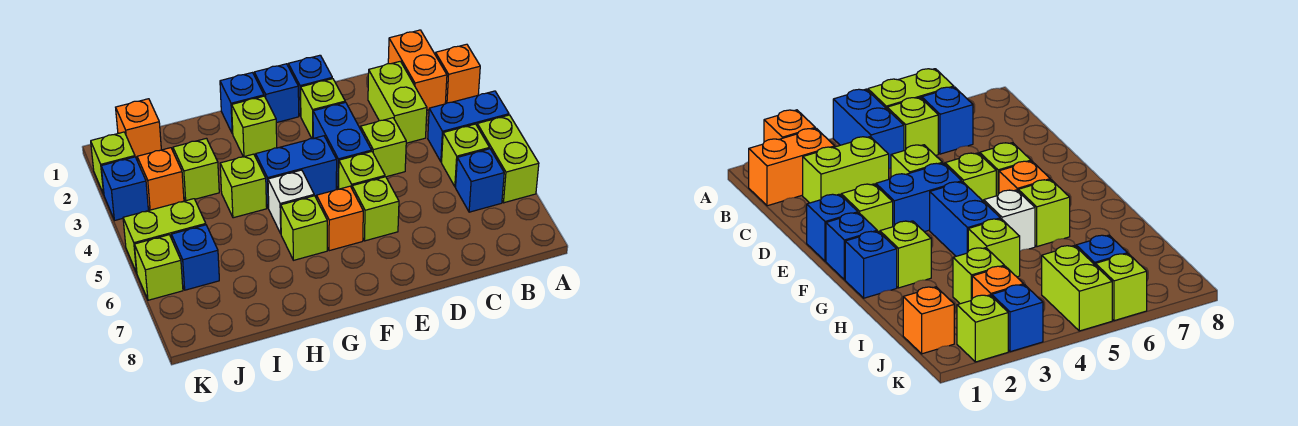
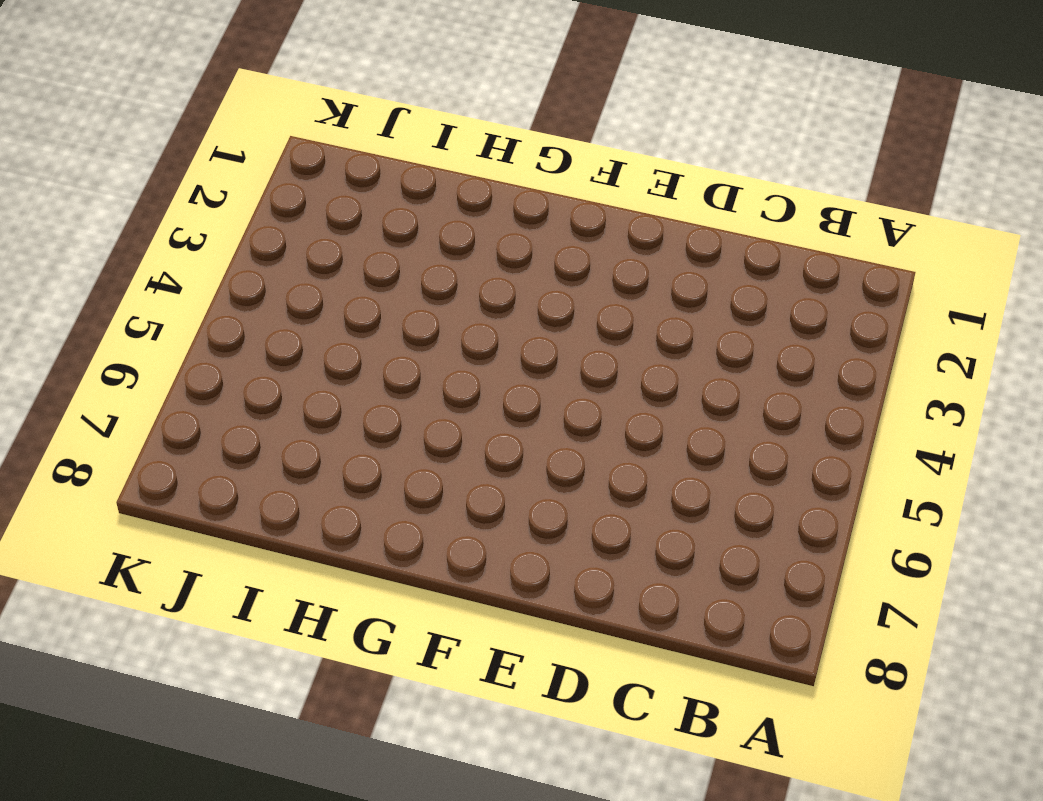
none -> orange brick A2 level 1
none -> blue brick A4:B4 level 1
none -> lime brick A5:A6 level 1

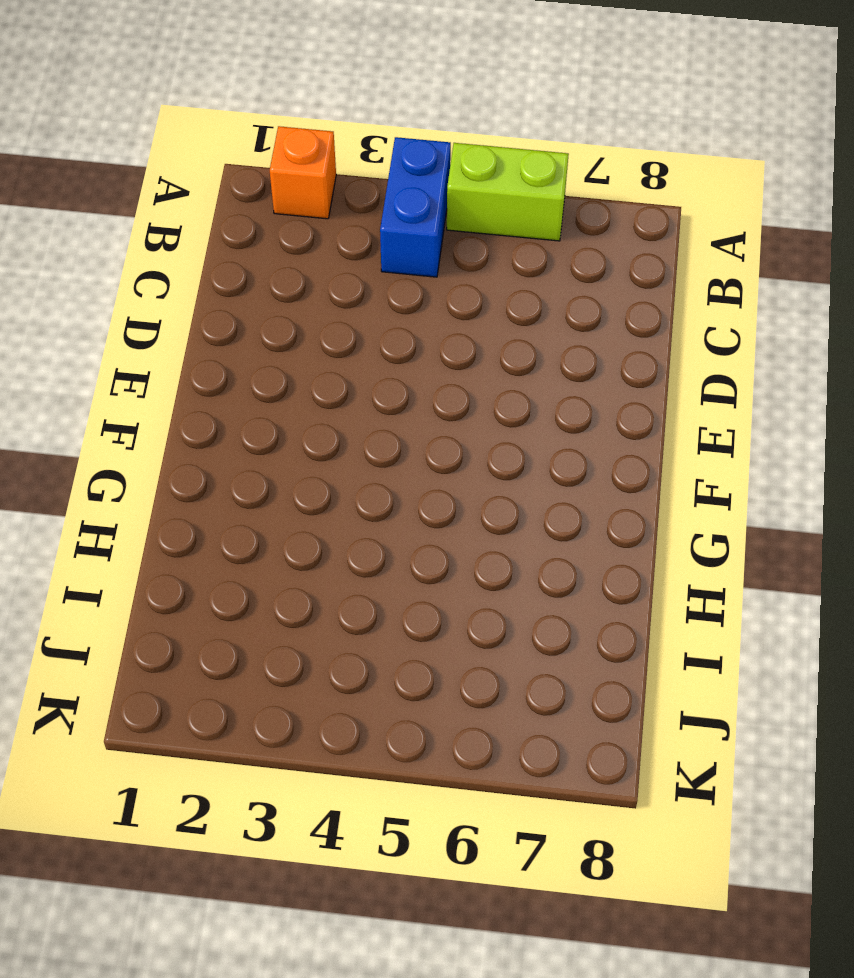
none -> orange brick B1:B2 level 1
none -> lime brick B5 level 1
none -> blue brick B6 level 1

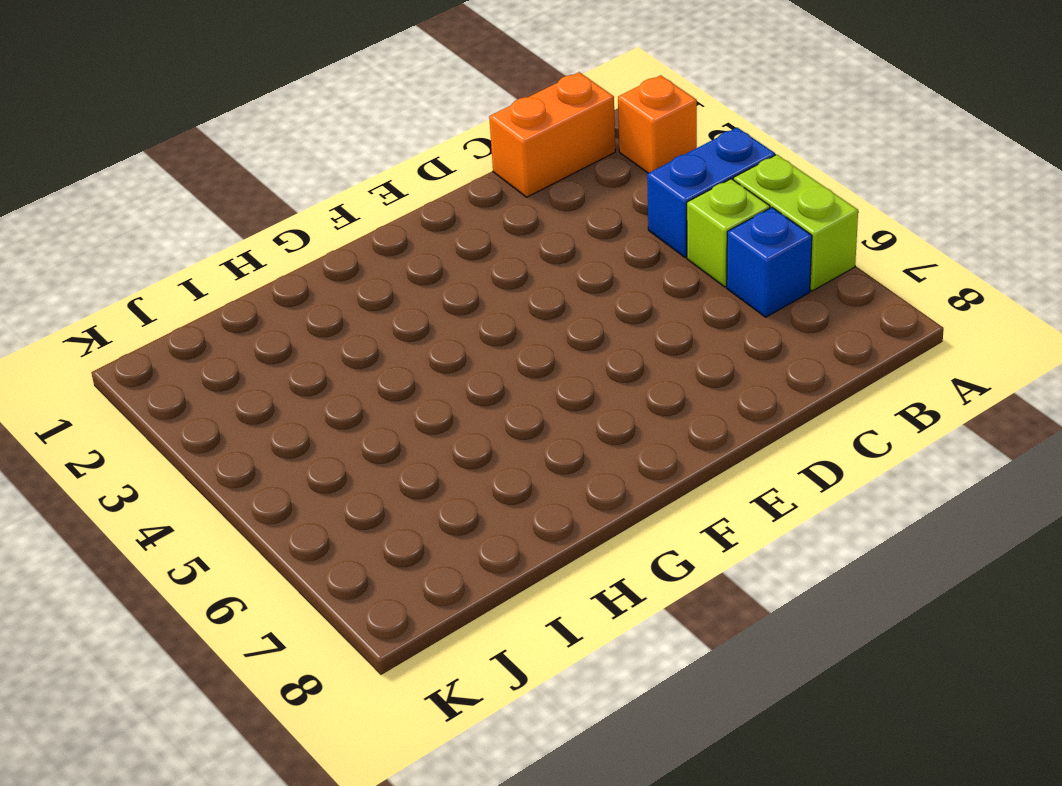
orange brick B1:C1 level 1 -> orange brick B1:B2 level 1
none -> lime brick C2:C3 level 1
none -> lime brick D4 level 1
none -> blue brick E1 level 1

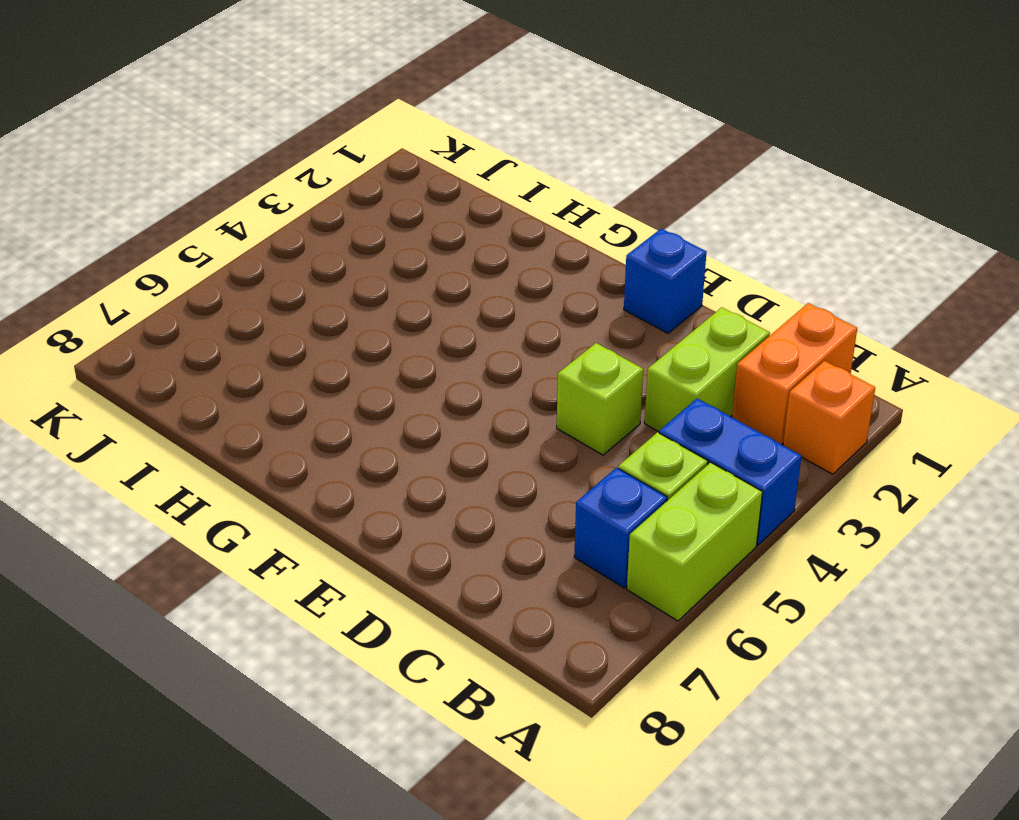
none -> lime brick E2 level 1
none -> blue brick E3:E4 level 1
none -> lime brick E5 level 1

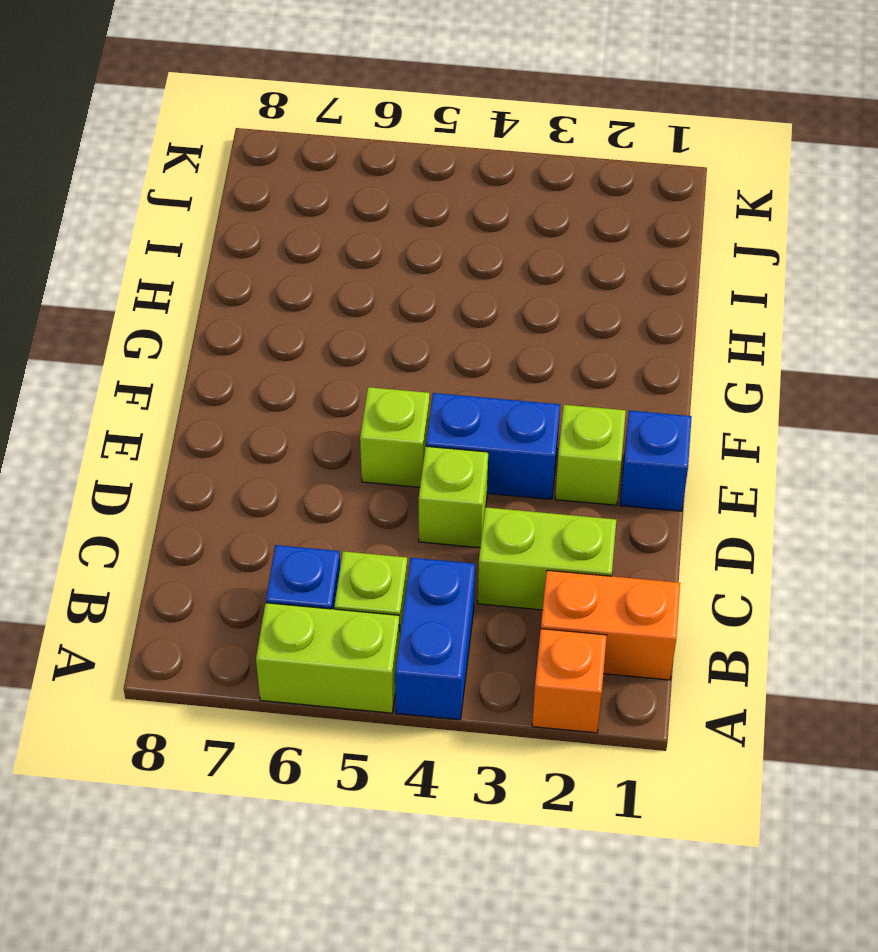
none -> lime brick E6 level 1
none -> blue brick F1 level 1
none -> blue brick F4:G4 level 1

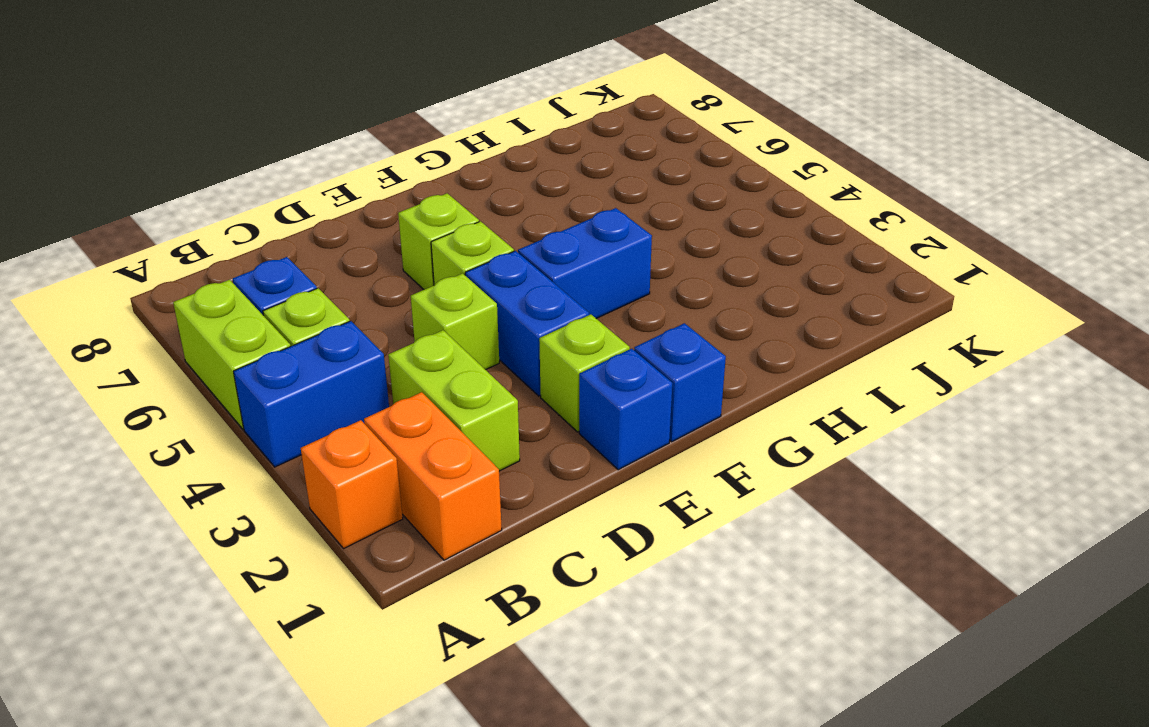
none -> orange brick F6 level 1
none -> blue brick G1 level 1
none -> lime brick G2 level 1

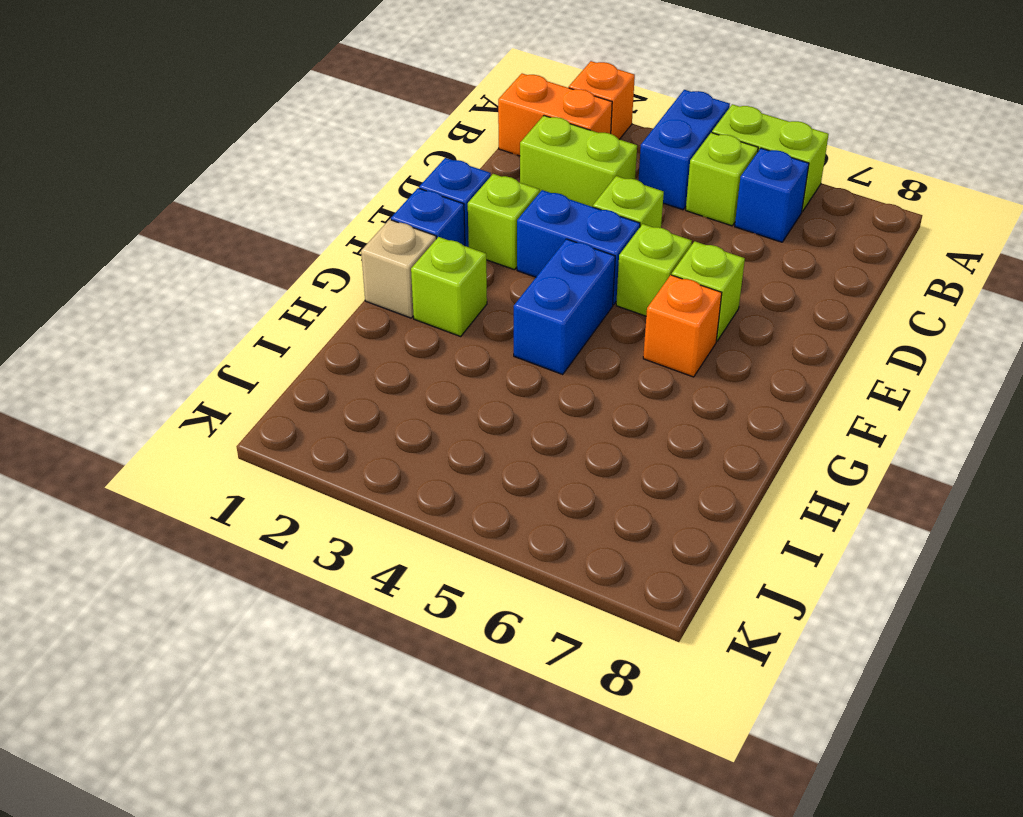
tan brick G1 level 1 -> blue brick G1 level 1
none -> white brick G5 level 1
none -> lime brick G6 level 1
none -> lime brick H4 level 1

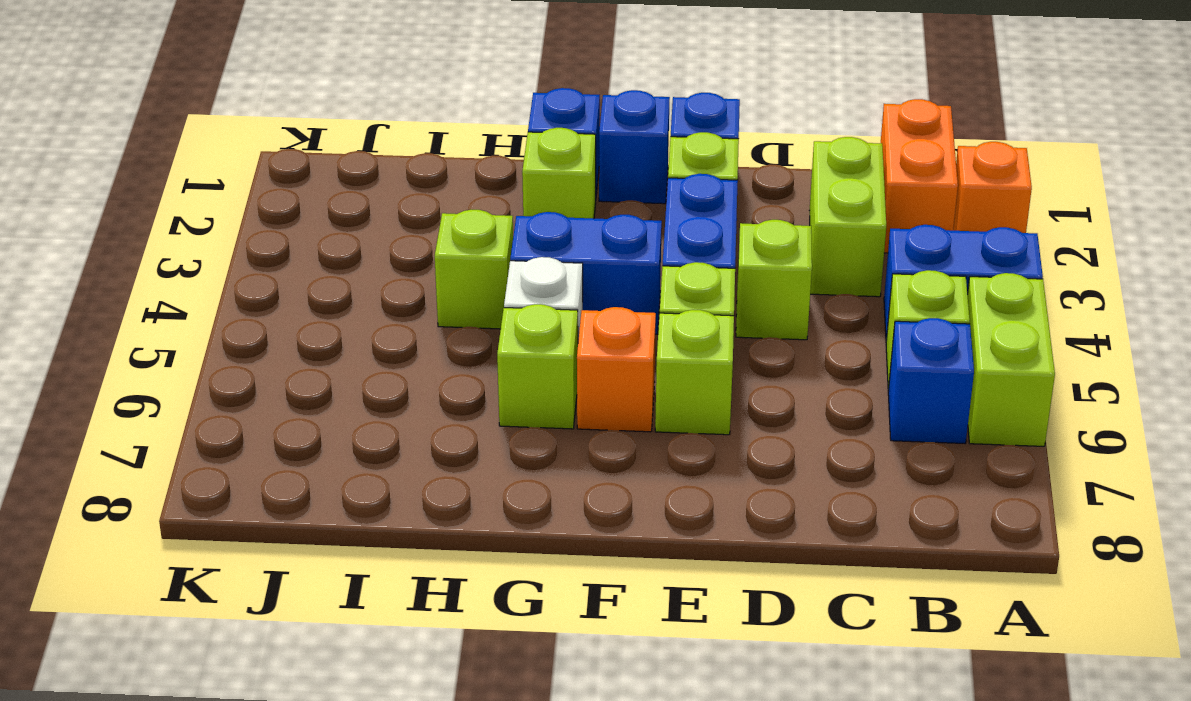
none -> lime brick I3 level 1
none -> orange brick J1 level 1
none -> orange brick J3 level 1

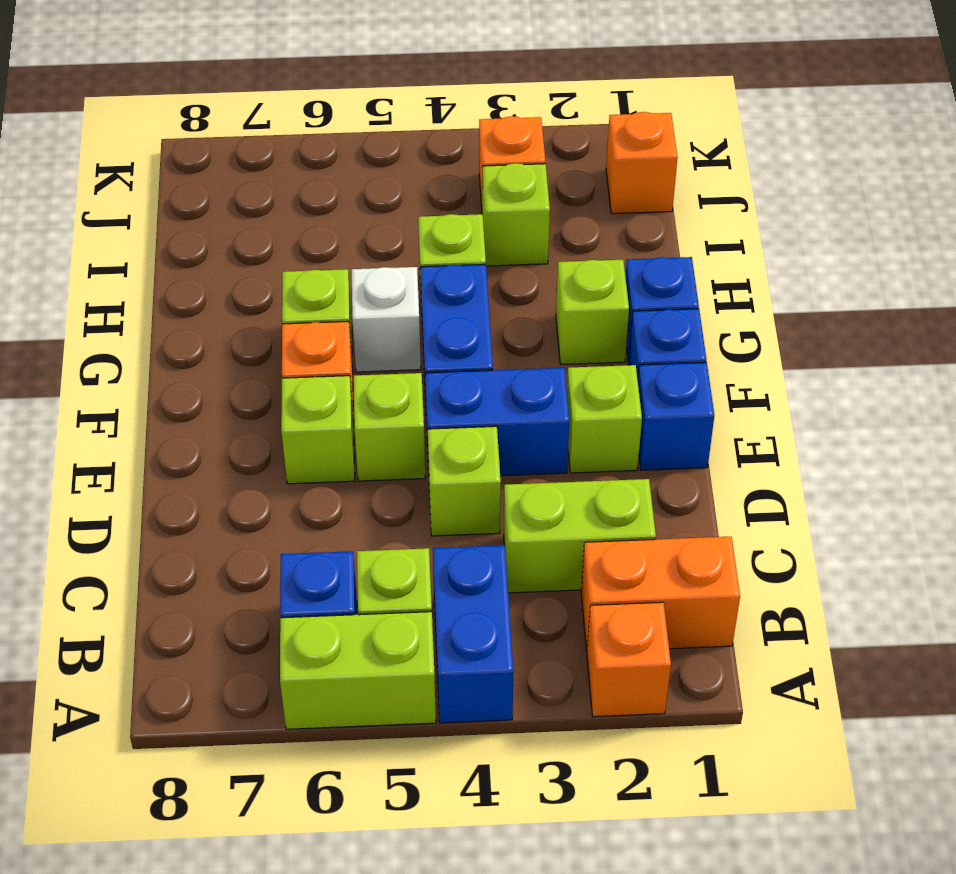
none -> lime brick J5:K5 level 1
none -> blue brick J6 level 1
none -> lime brick K2 level 1

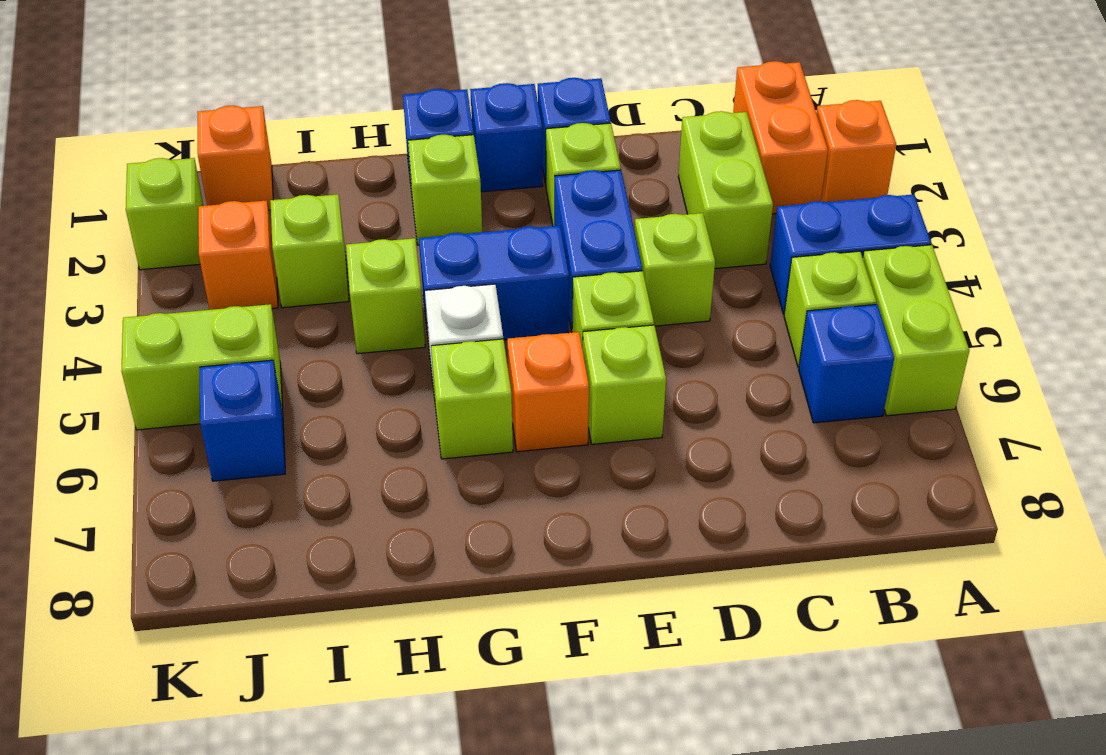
none -> blue brick K3 level 1
none -> lime brick K6 level 1

